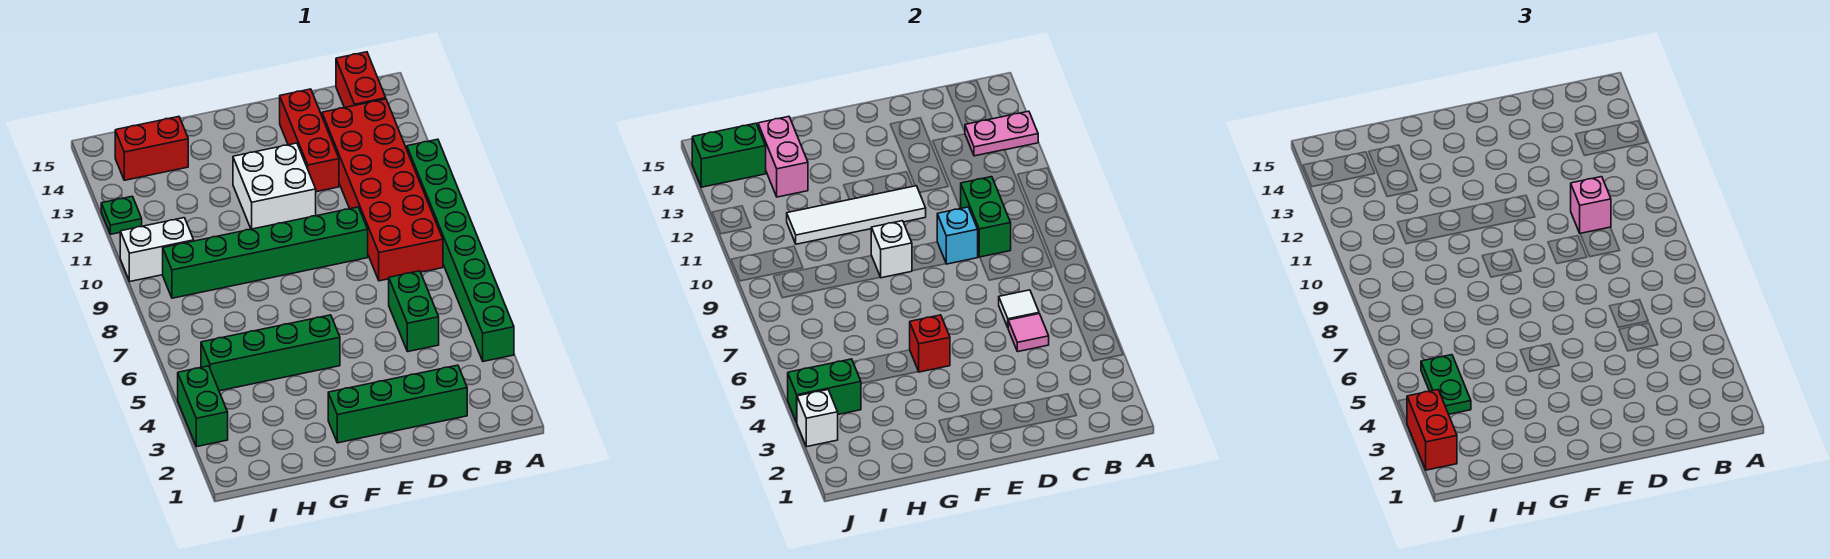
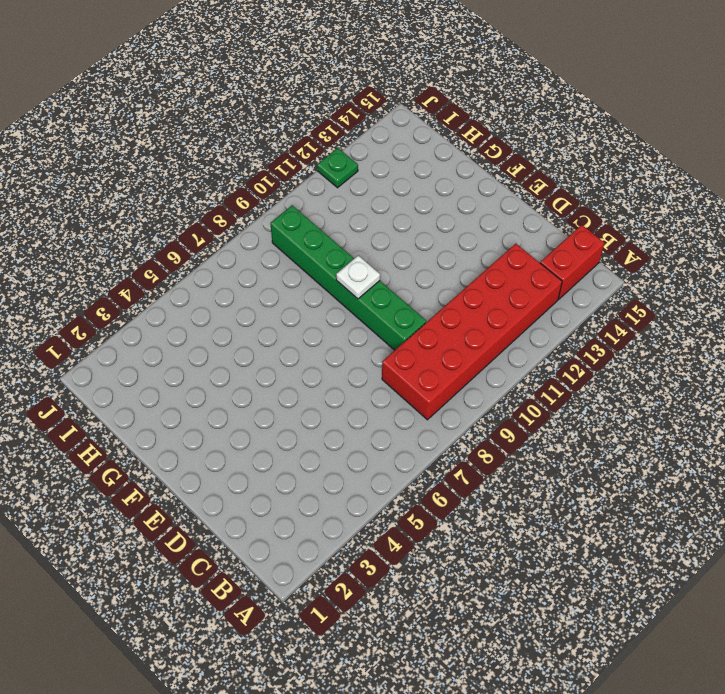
white plate F9 level 2 -> white brick F9 level 2
none -> green brick A4:A11 level 1
none -> green brick C2:F2 level 1
none -> green brick C5:C6 level 1

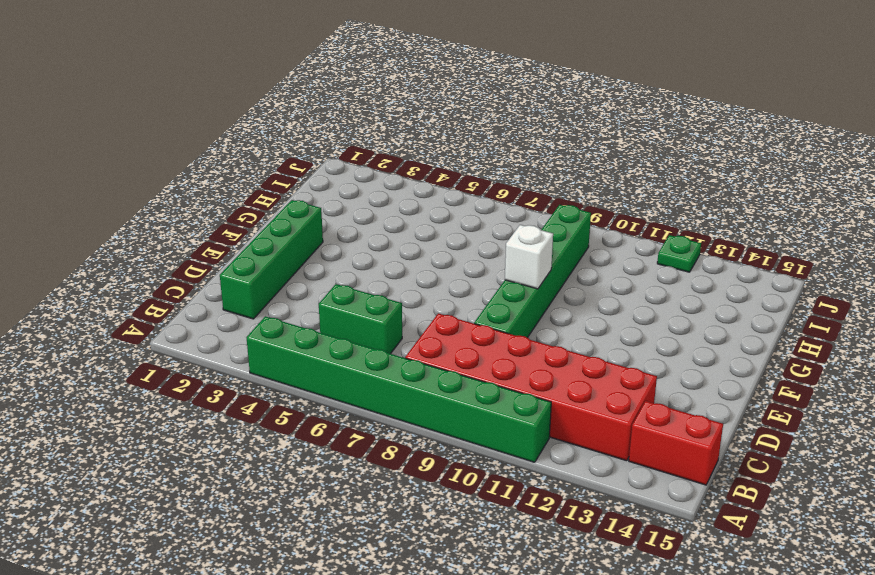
none -> red brick D12:D14 level 1
none -> white brick E11:F12 level 1
none -> green brick F5:I5 level 1

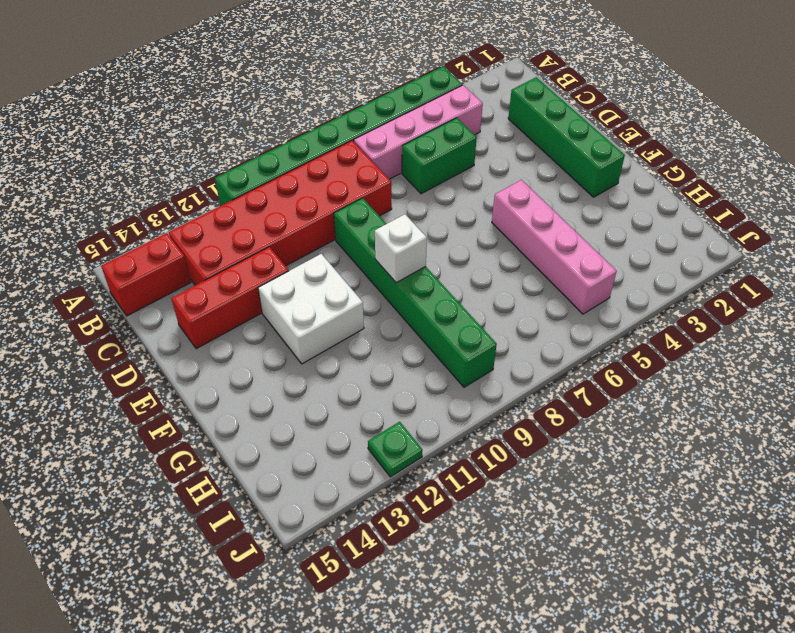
pink brick B4:B7 level 1 -> none
pink brick F5:I5 level 1 -> green brick F5:I5 level 1
none -> red brick H14:I14 level 1
none -> white brick I10:J10 level 1
none -> green brick J3:J4 level 1

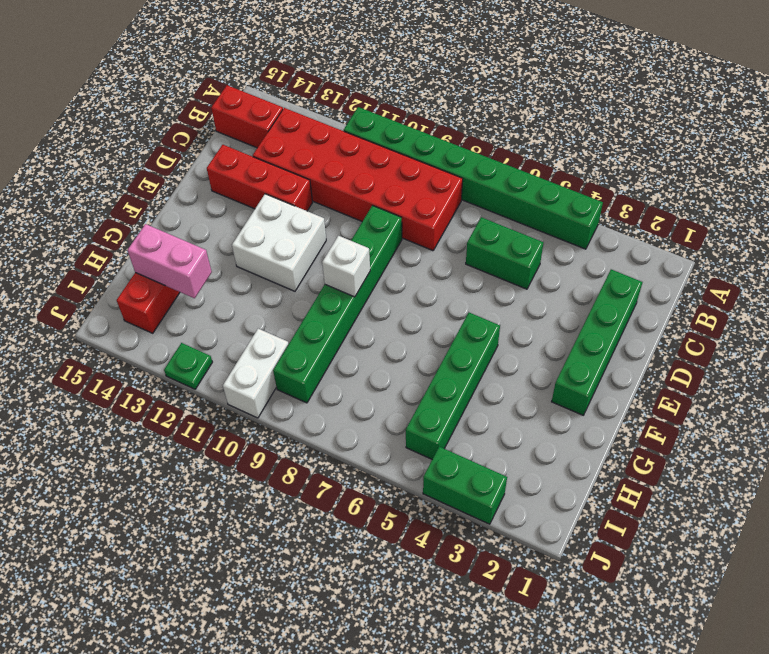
none -> pink plate A13:B13 level 2
none -> pink tile C5 level 2
none -> white tile C6 level 2

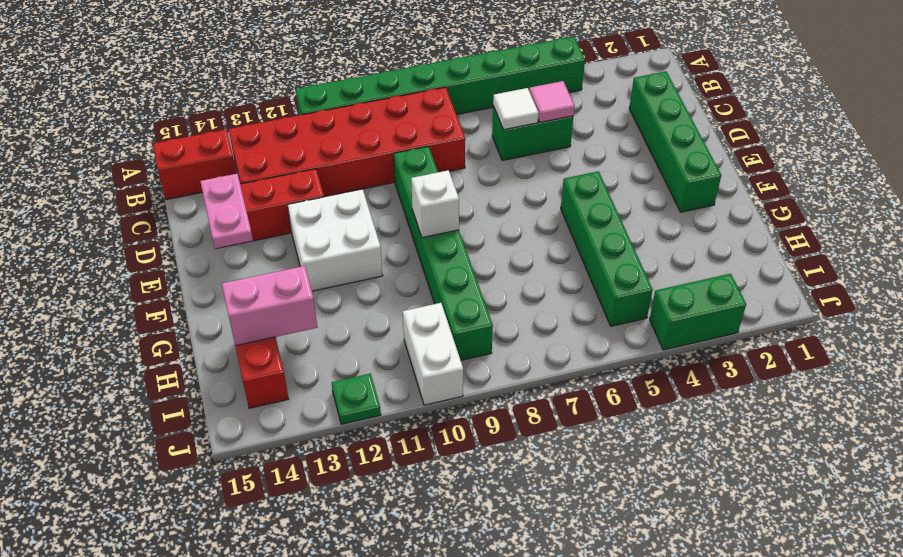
pink plate D14:E14 level 2 -> pink plate A13:B13 level 2
none -> green brick C9:C10 level 2
none -> cyan brick D9 level 2
none -> white tile E11:H11 level 2

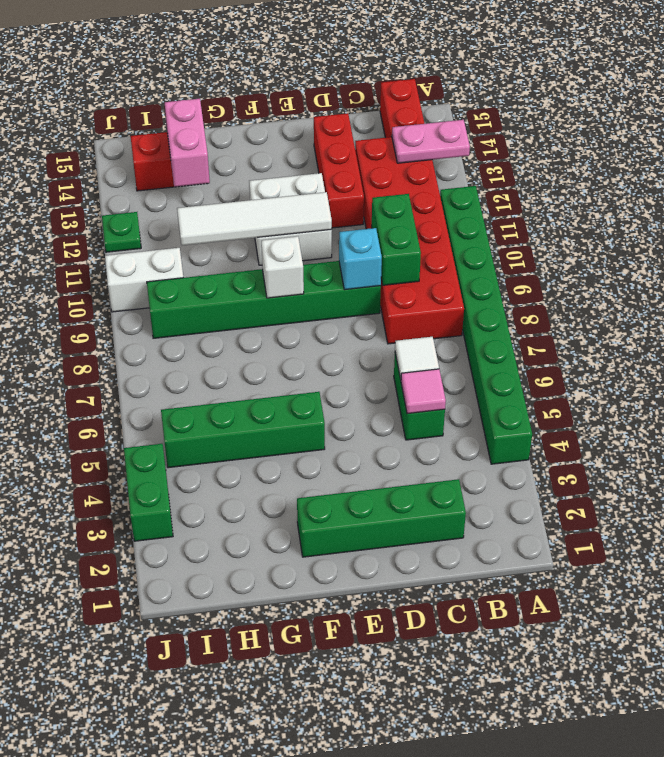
none -> red brick F5 level 2
none -> green brick I4:J4 level 2
none -> green brick I14:J14 level 2

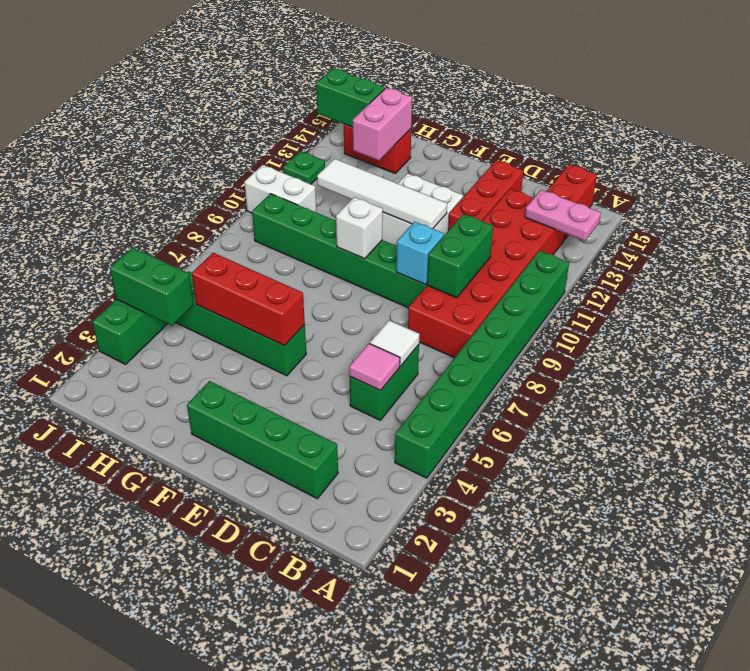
red brick F5:H5 level 2 -> red brick F5 level 2
none -> white brick J3 level 2
none -> pink brick C10 level 3
none -> green plate I4:I5 level 3

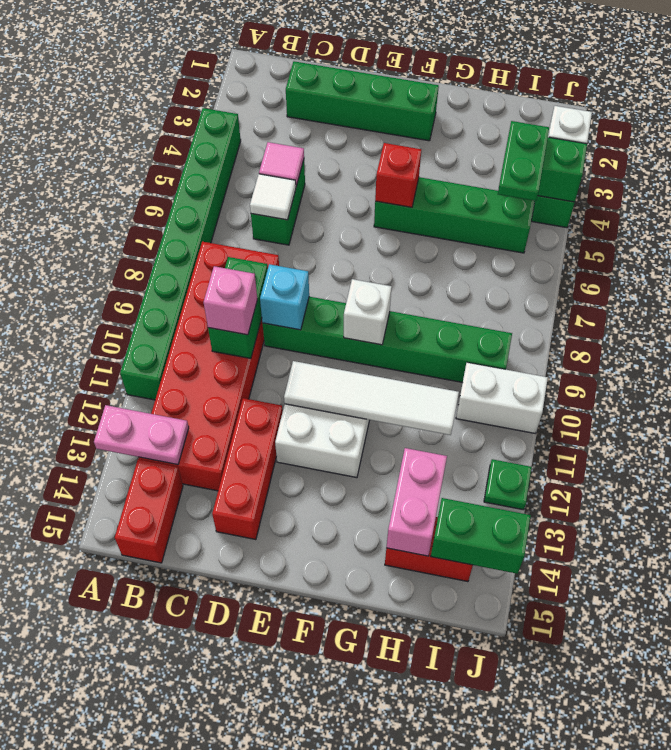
none -> red brick J2:J3 level 3

